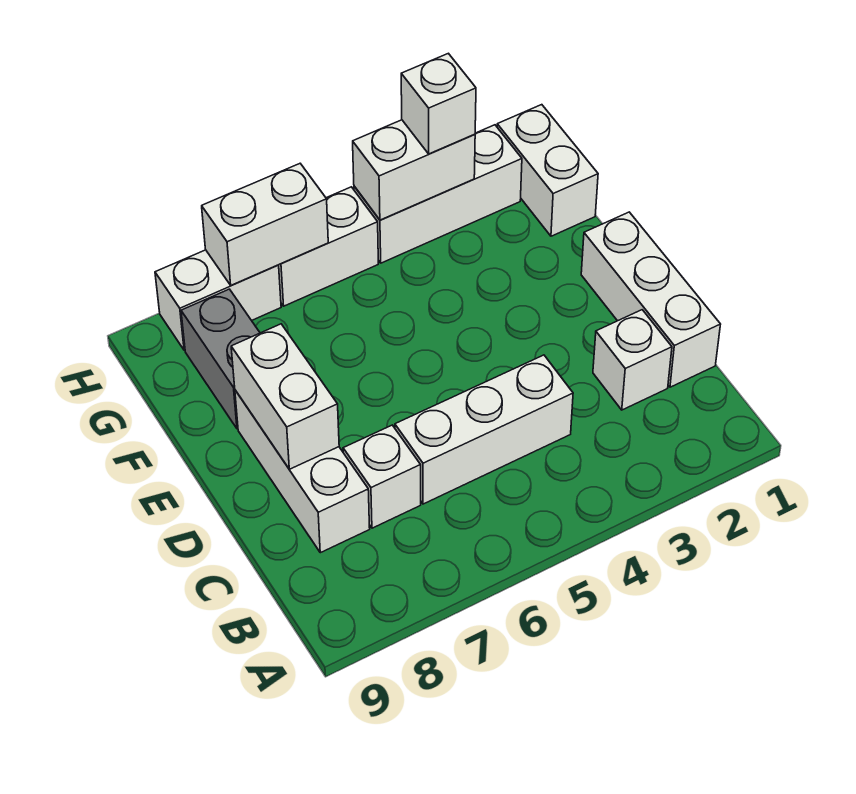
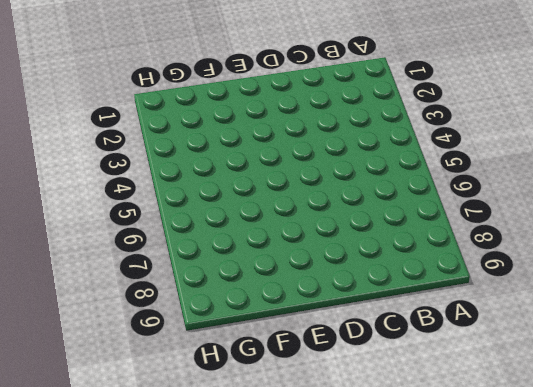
none -> white brick C1:E1 level 1
none -> white brick C2 level 1
none -> white brick C4:C6 level 1

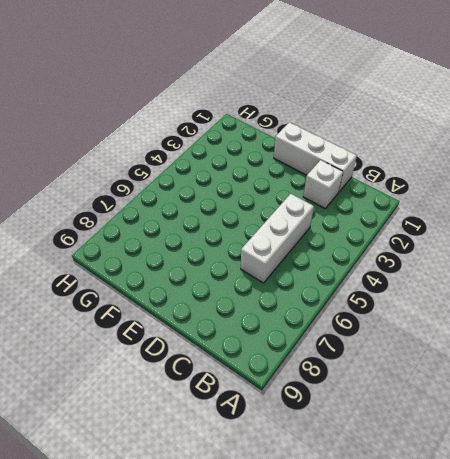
none -> white brick C7 level 1
none -> white brick C8:E8 level 1
none -> grey brick F8:G8 level 1

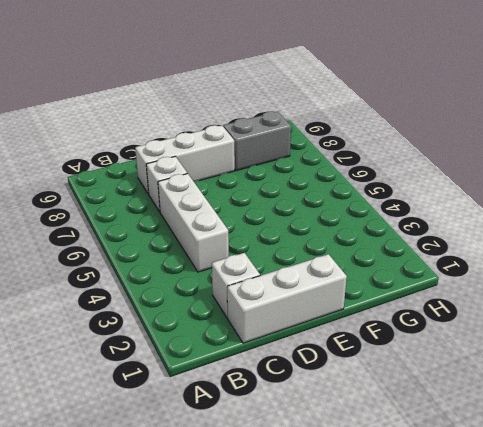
none -> white brick G1:H1 level 1
none -> white brick H2:H4 level 1
none -> white brick H5:H6 level 1

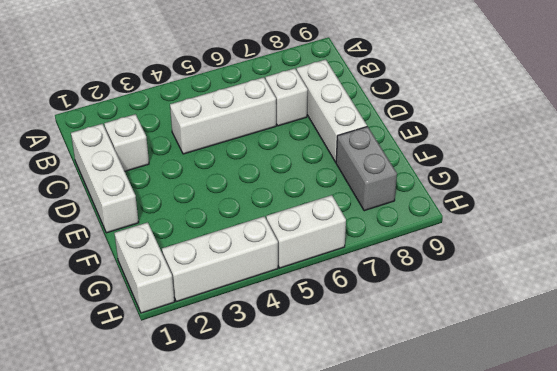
none -> white brick H7:H8 level 1
none -> white brick D8:E8 level 2
none -> white brick H3:H4 level 2

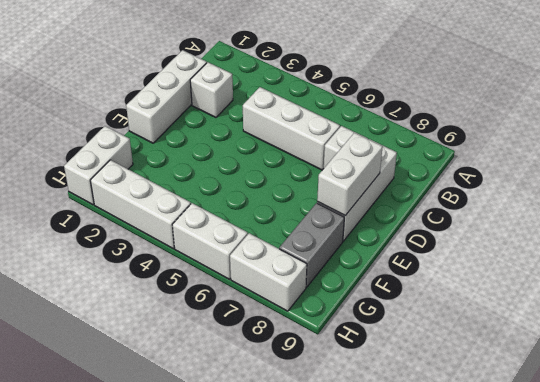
none -> white brick H3:H4 level 2
none -> white brick H6:H7 level 2
none -> white brick H3 level 3

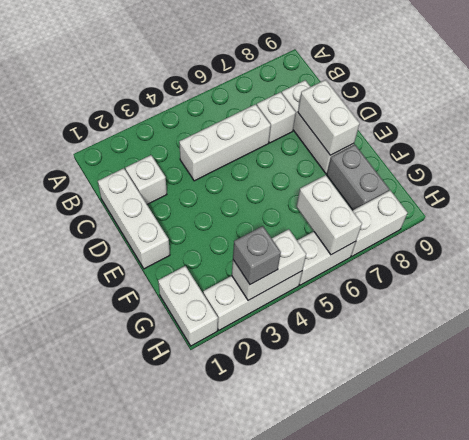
white brick G6:H6 level 2 -> white brick H6:H7 level 2
grey brick H3 level 3 -> white brick H3 level 3

